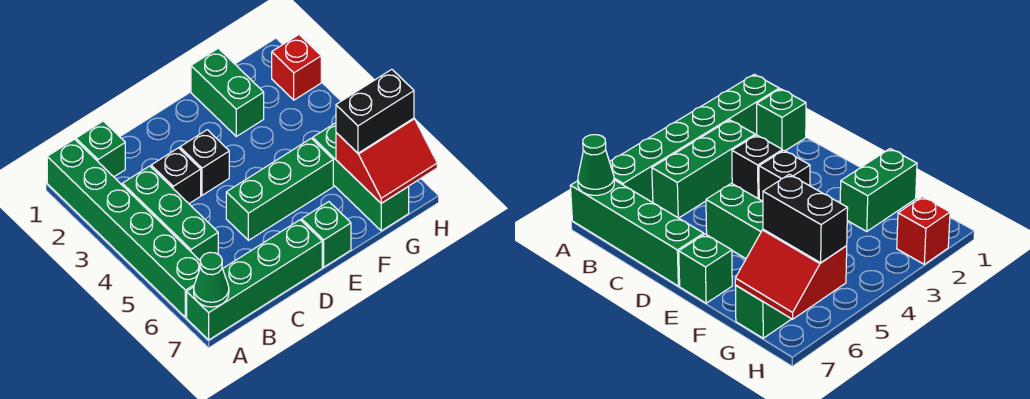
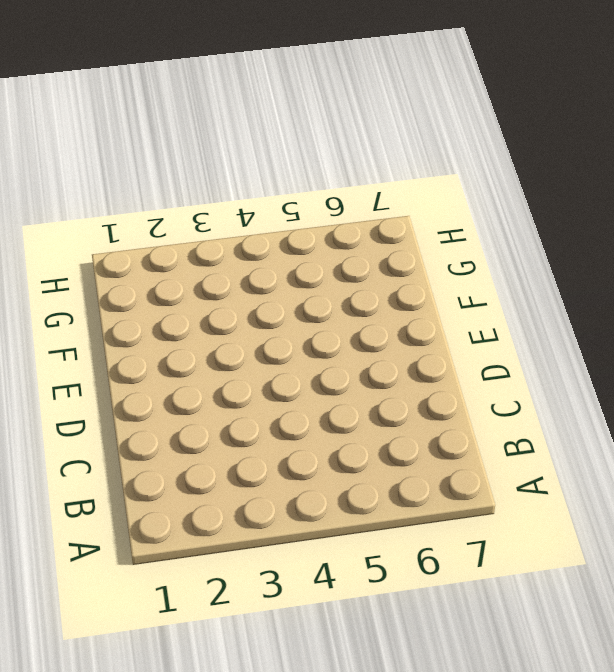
none -> green brick A1:A6 level 1
none -> green brick A7:D7 level 1
none -> green brick B1 level 1

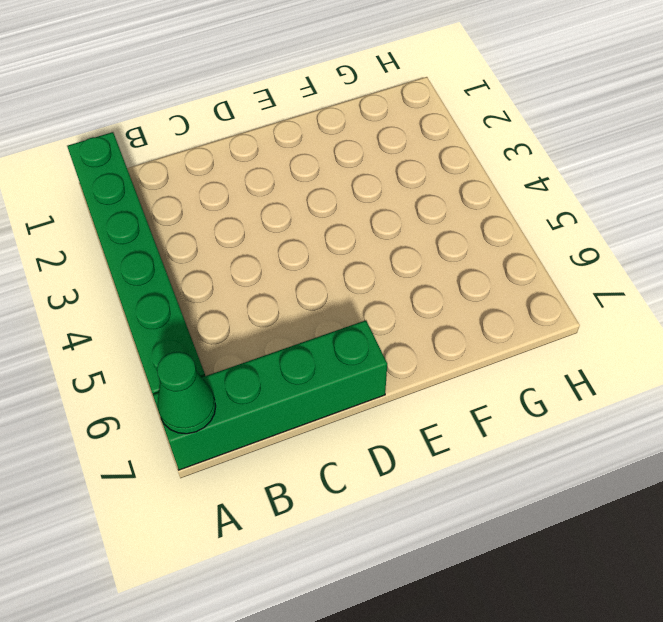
none -> green brick B1 level 1
none -> green brick B3:B5 level 1
none -> black brick C3 level 1

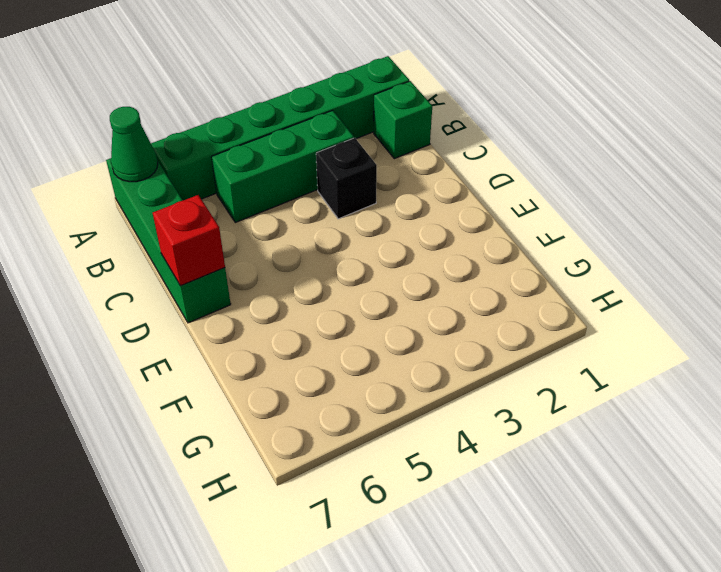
red brick D7 level 2 -> red brick H2 level 1
none -> black brick D3 level 1
none -> green brick D5:F5 level 1
none -> green brick E7 level 1

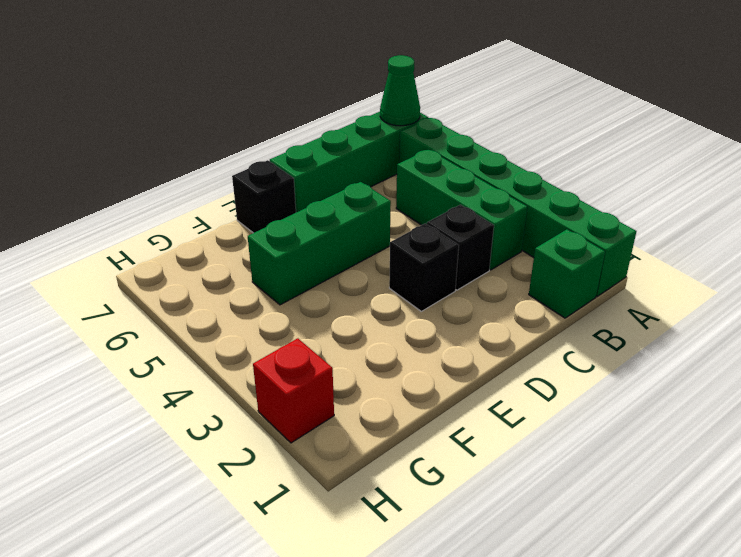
black brick E7 level 1 -> green brick E7 level 1
none -> green brick F1:F2 level 1
none -> green brick G5:G7 level 1
none -> red slope G6:H7 level 2 top 6

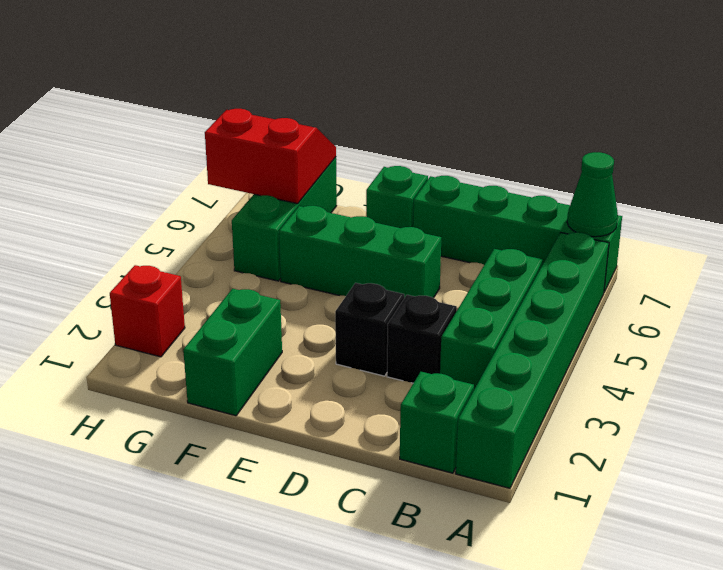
none -> black brick G6:H6 level 3

